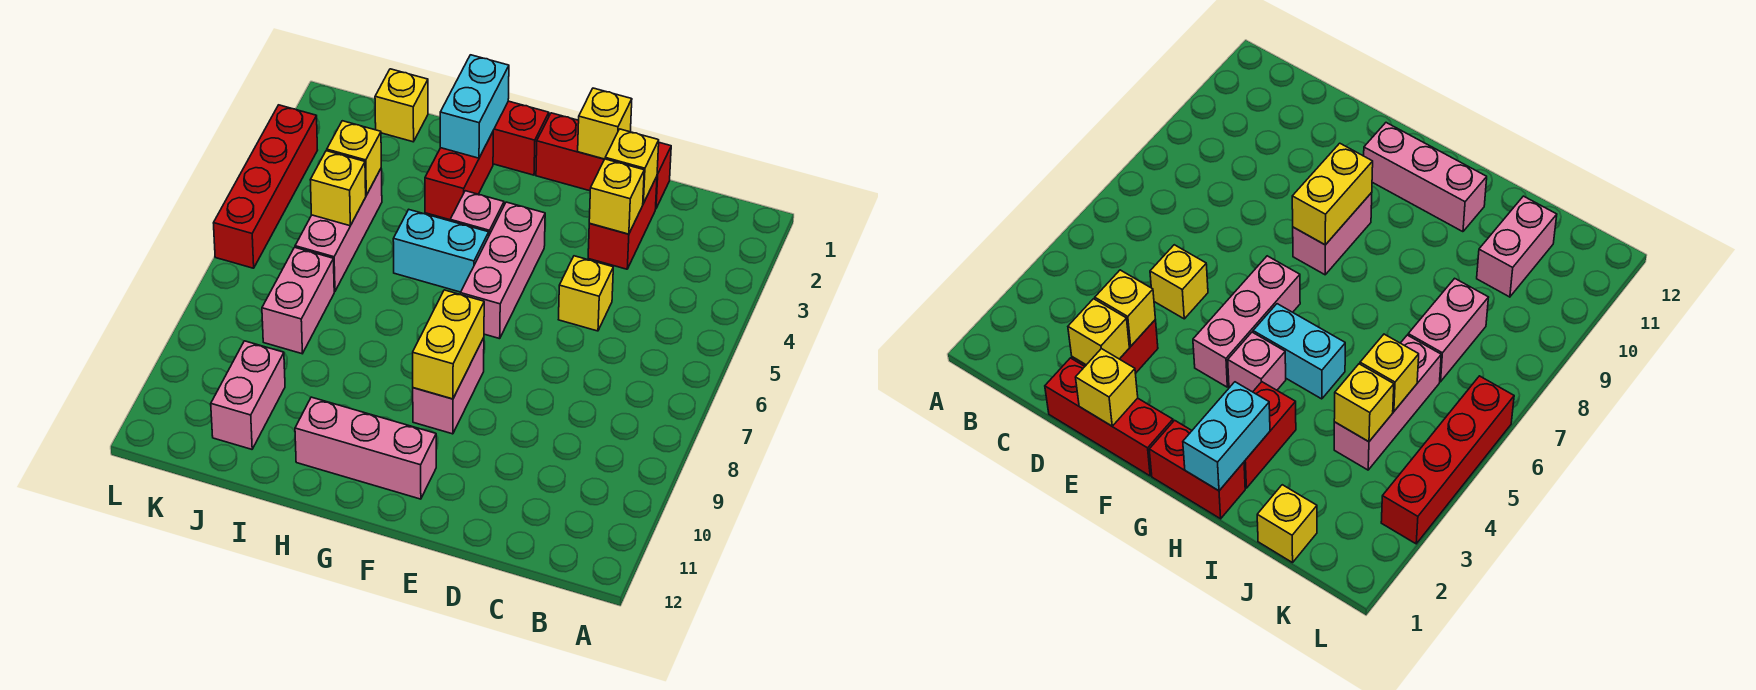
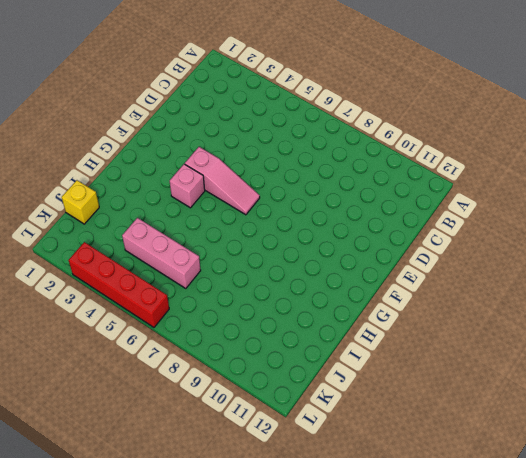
pink slope F4:F6 level 1 top 4 -> pink brick F4:F6 level 1
none -> red brick D1:F1 level 1
none -> red brick D2:D3 level 1
none -> yellow brick D5 level 1

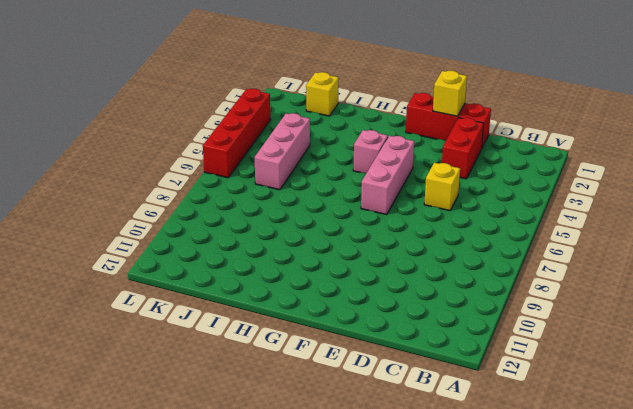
none -> pink brick F8:F9 level 1
none -> pink brick F11:H11 level 1
none -> red brick G1:H1 level 1

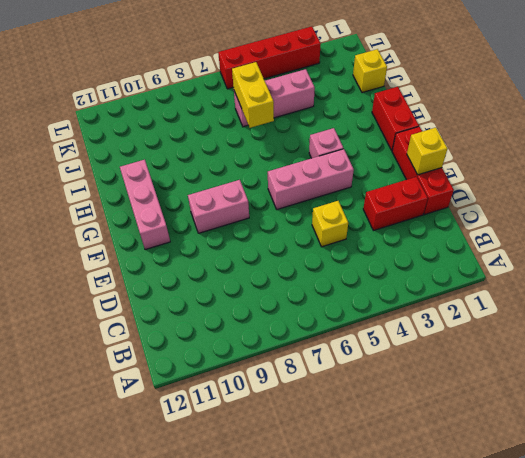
yellow brick I6:J6 level 2 -> yellow brick F8:F9 level 2
none -> cyan brick G5:H5 level 1
none -> red brick H2:H3 level 1
none -> pink brick J7:J8 level 1

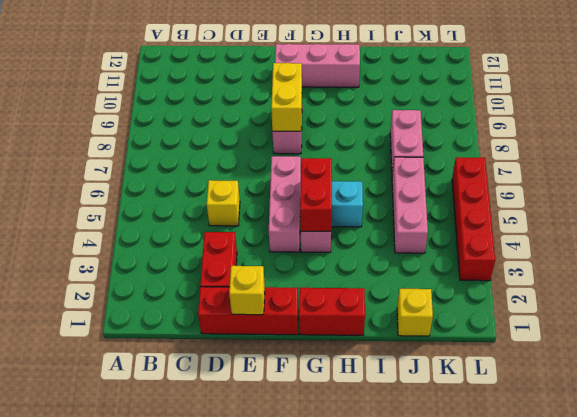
red brick G4:G5 level 2 -> red brick H2:H3 level 1
none -> pink brick J10:J11 level 1
none -> yellow brick D2 level 2
none -> yellow brick D3 level 2

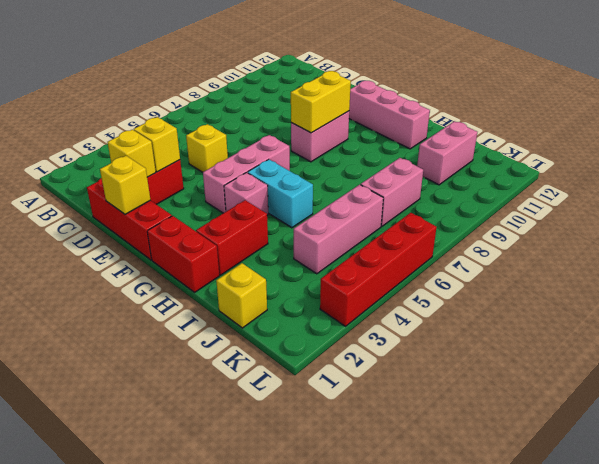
none -> cyan brick H1:H2 level 2
none -> yellow brick J4 level 2
none -> yellow brick J5 level 2

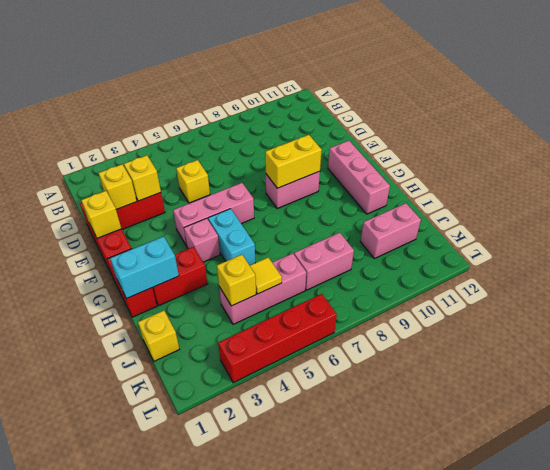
yellow tile J5 level 2 -> yellow brick J5 level 2

